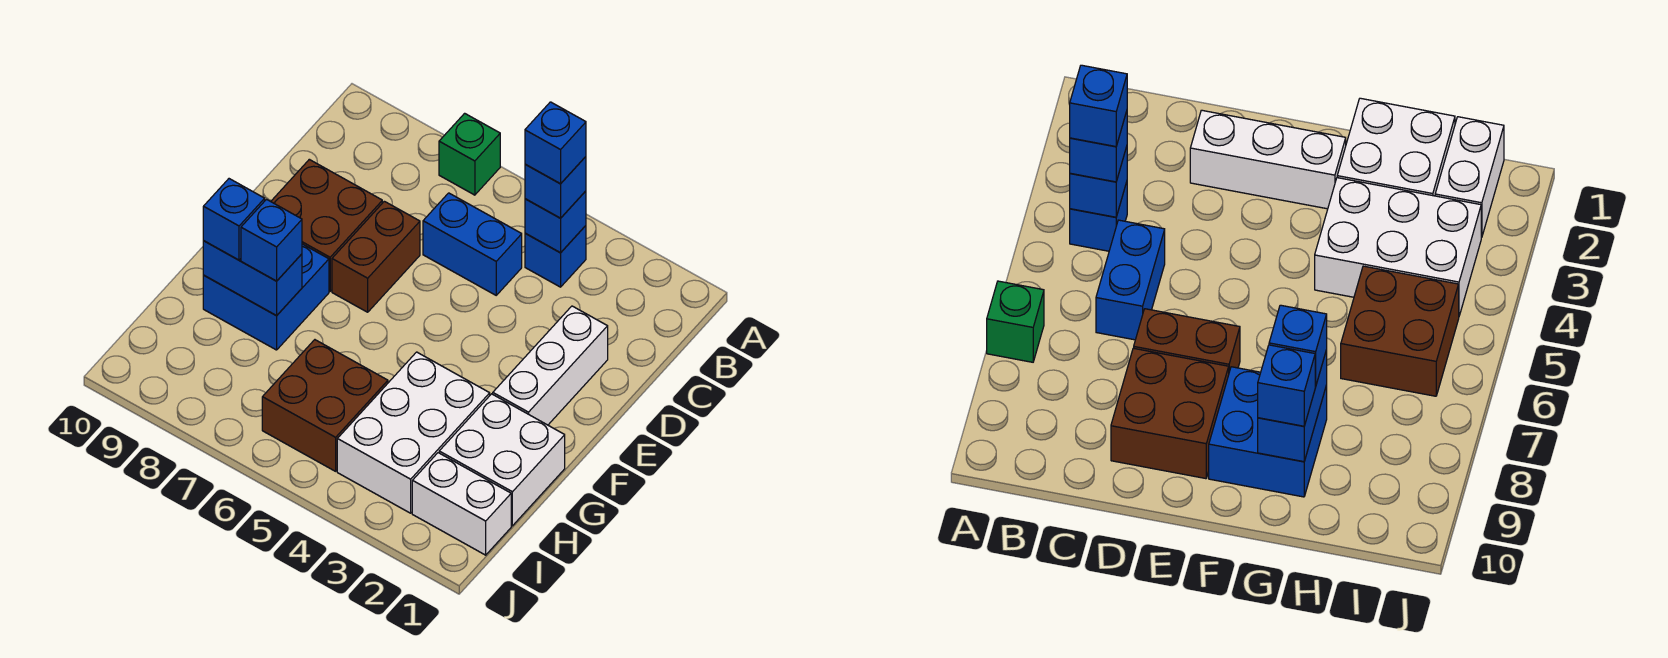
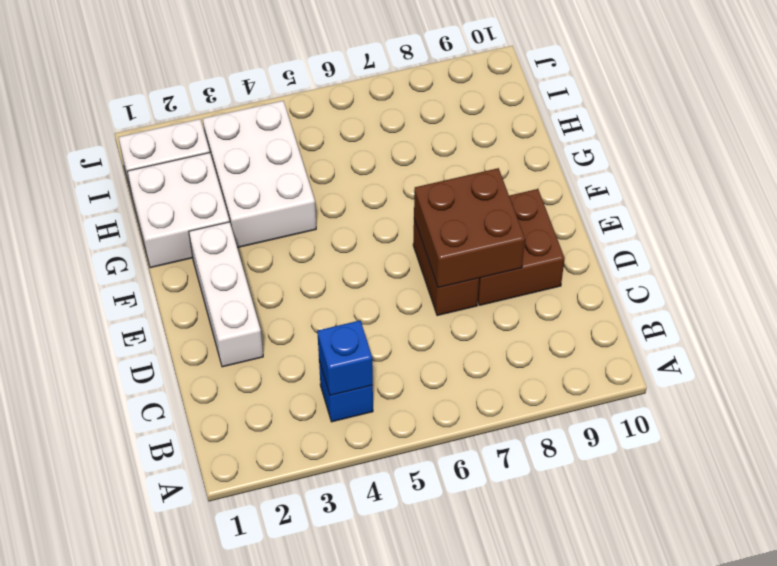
brown brick D7:E8 level 2 -> brown brick H5:I6 level 1
none -> green brick A7 level 1
none -> blue brick C5:C6 level 1
none -> blue brick F8:G9 level 1

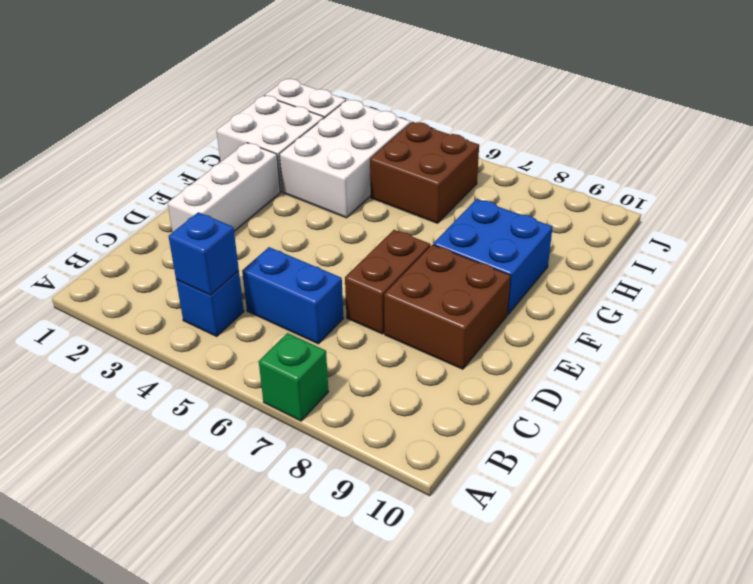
none -> blue brick G8:G9 level 2
none -> blue brick B4 level 3
none -> blue brick G8 level 3

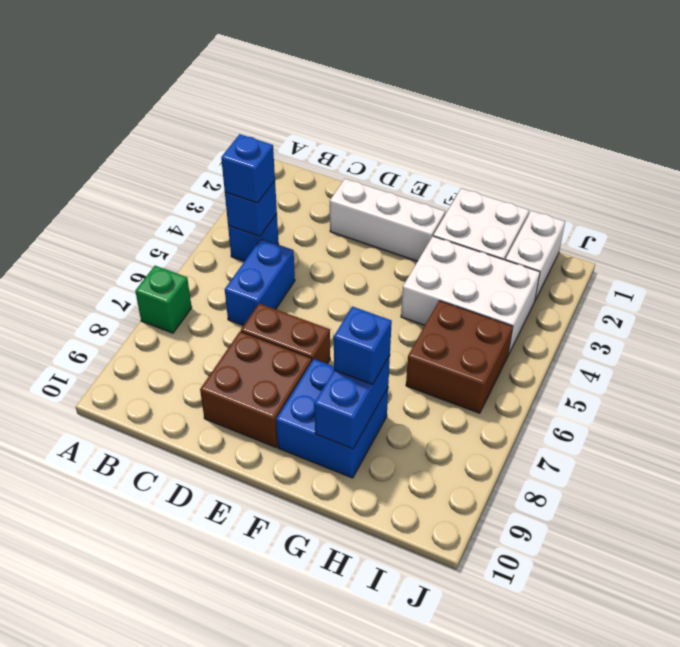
none -> blue brick G9 level 3
none -> blue brick B4 level 4

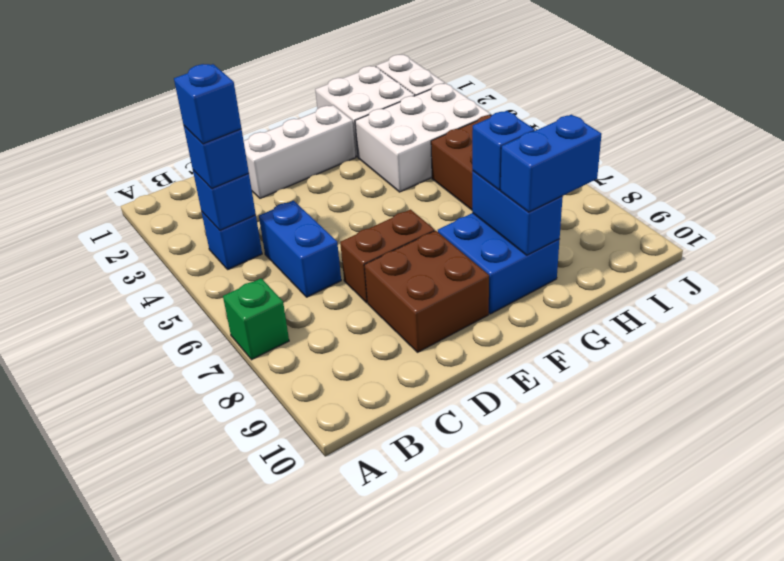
blue brick G9:H9 level 3 -> blue brick G9 level 3

